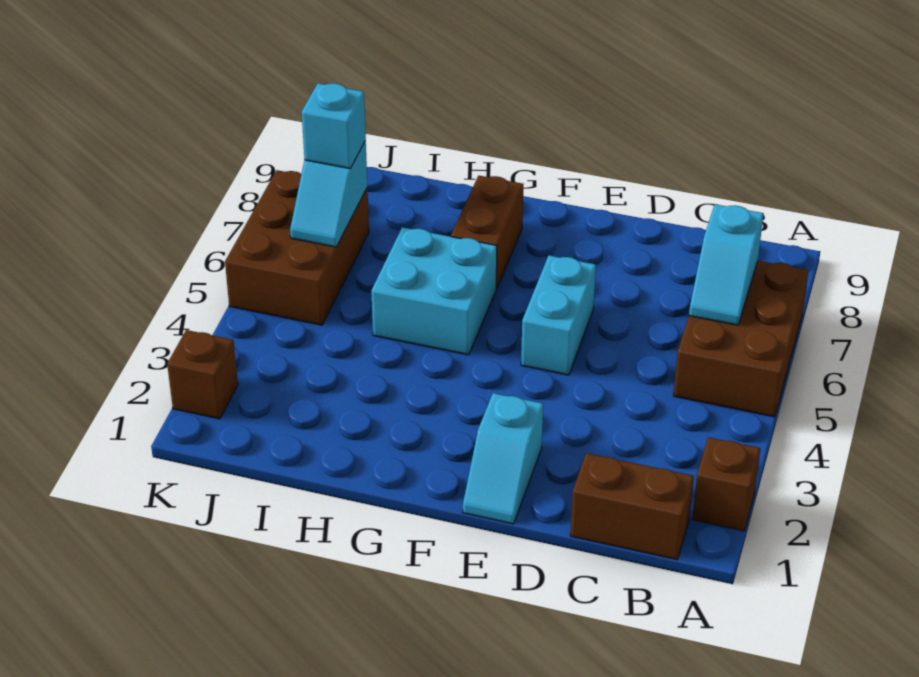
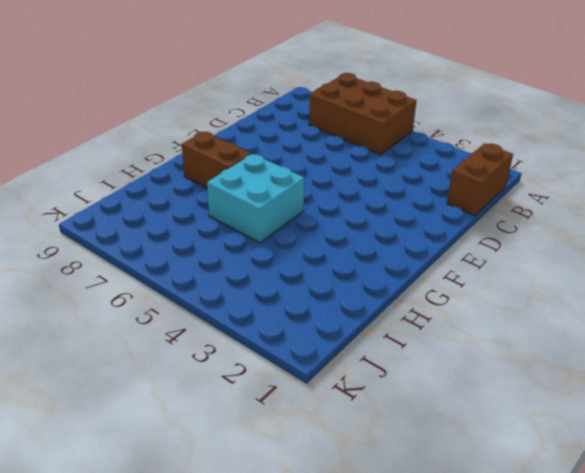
none -> brown brick A2 level 1
none -> cyan slope E1:E2 level 1 top 2
none -> cyan brick E5:E6 level 1

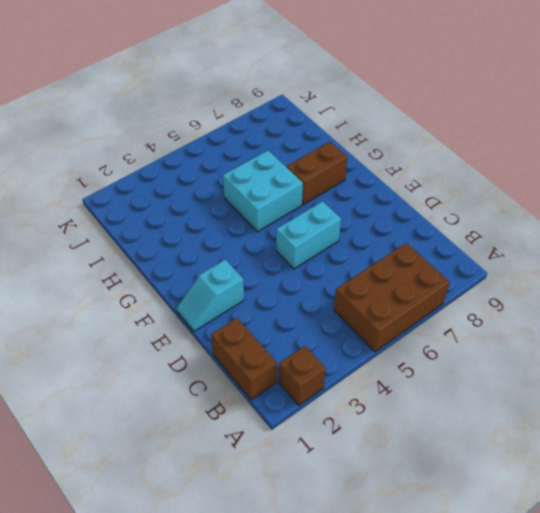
none -> brown brick J5:K7 level 1
none -> brown brick K2 level 1
none -> cyan slope B6:B7 level 2 top 7

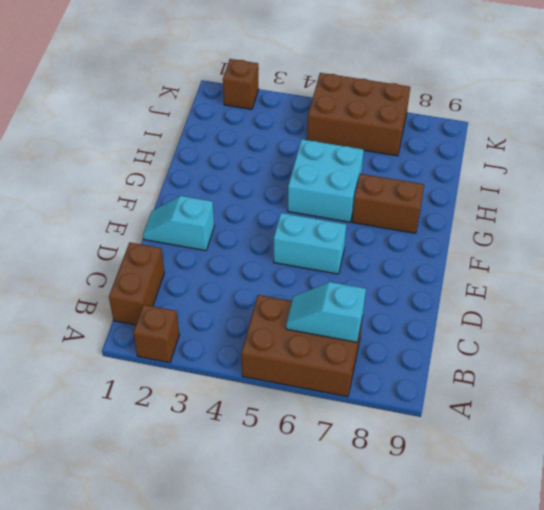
none -> cyan slope J6:J7 level 2 top 7
none -> cyan brick J7 level 3

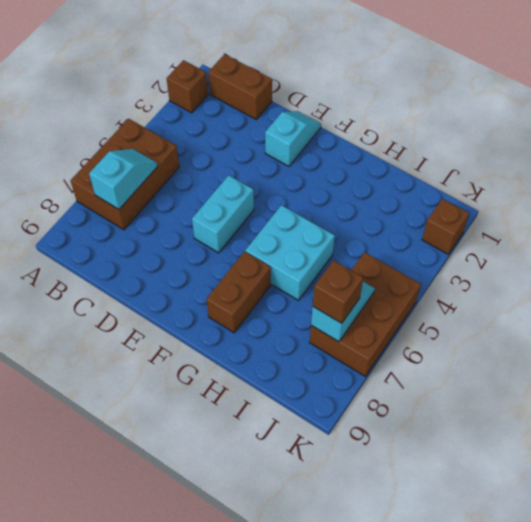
brown brick J7 level 3 -> cyan brick J7 level 3

